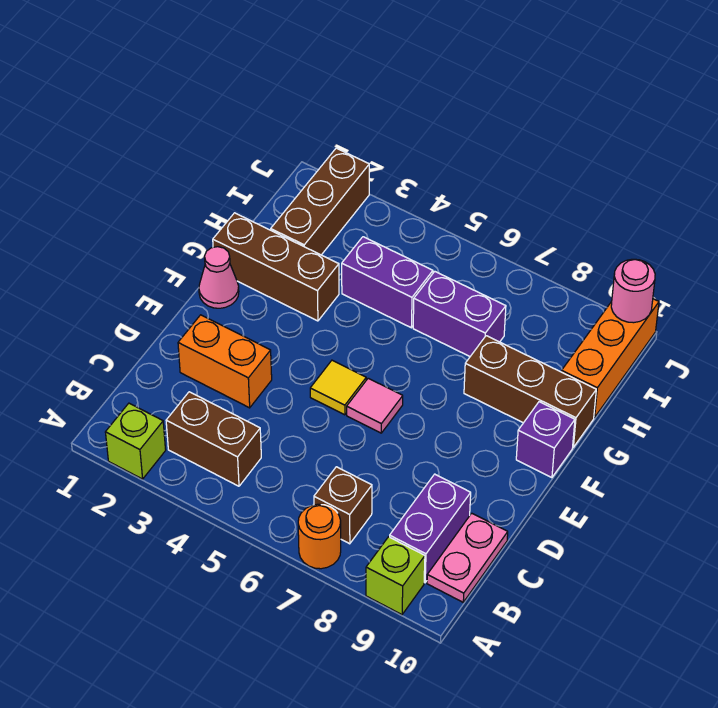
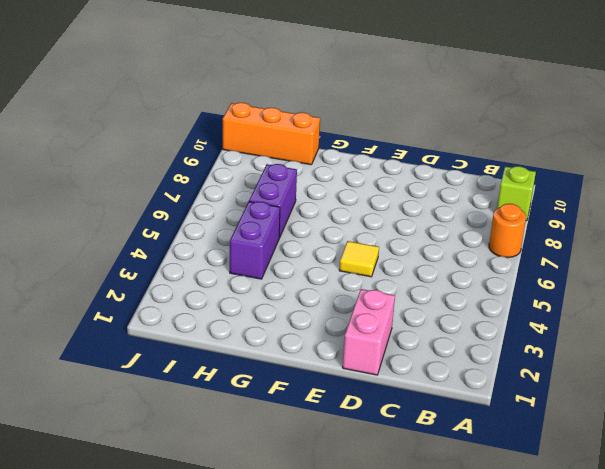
pink brick D1:D2 level 1 -> orange brick D2:D3 level 1
none -> lime brick A2 level 1
none -> brown brick B3:B4 level 1
none -> brown brick B7 level 1

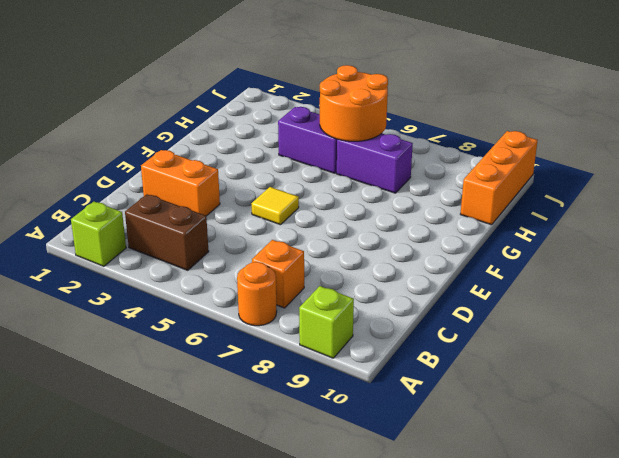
orange brick B7 level 1 -> brown brick B7 level 1
orange round brick H5:I6 level 2 -> none
none -> purple brick B9:C9 level 1
none -> pink plate B10:C10 level 1
none -> pink tile E6 level 1

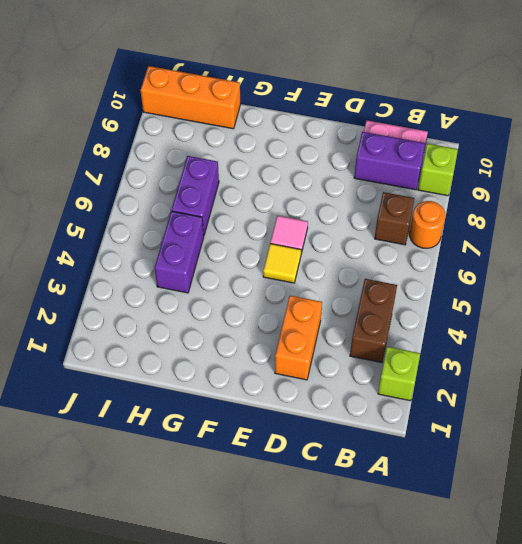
none -> pink cone F1 level 1
none -> purple brick F10 level 1
none -> brown brick G1:G3 level 1

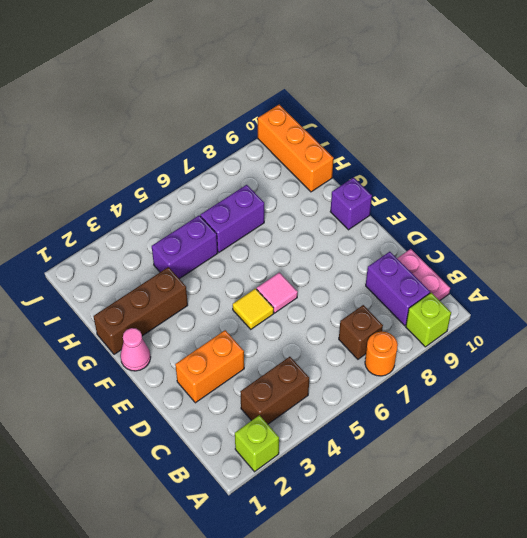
none -> brown brick G8:G10 level 1
none -> brown brick H2:J2 level 1
none -> pink round brick J10 level 2

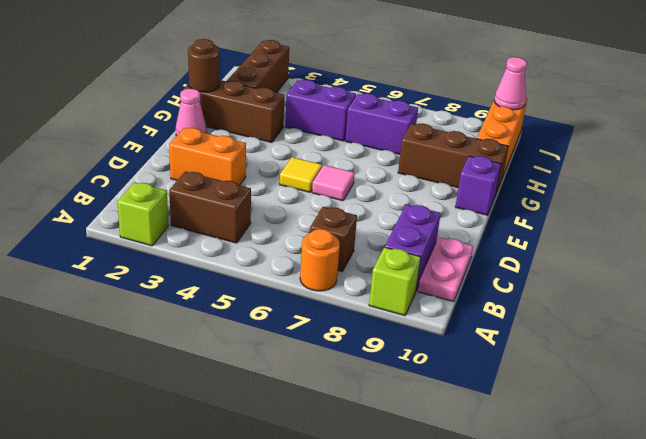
brown round brick G1 level 2 -> none
pink cone J10 level 2 -> pink round brick J10 level 2

